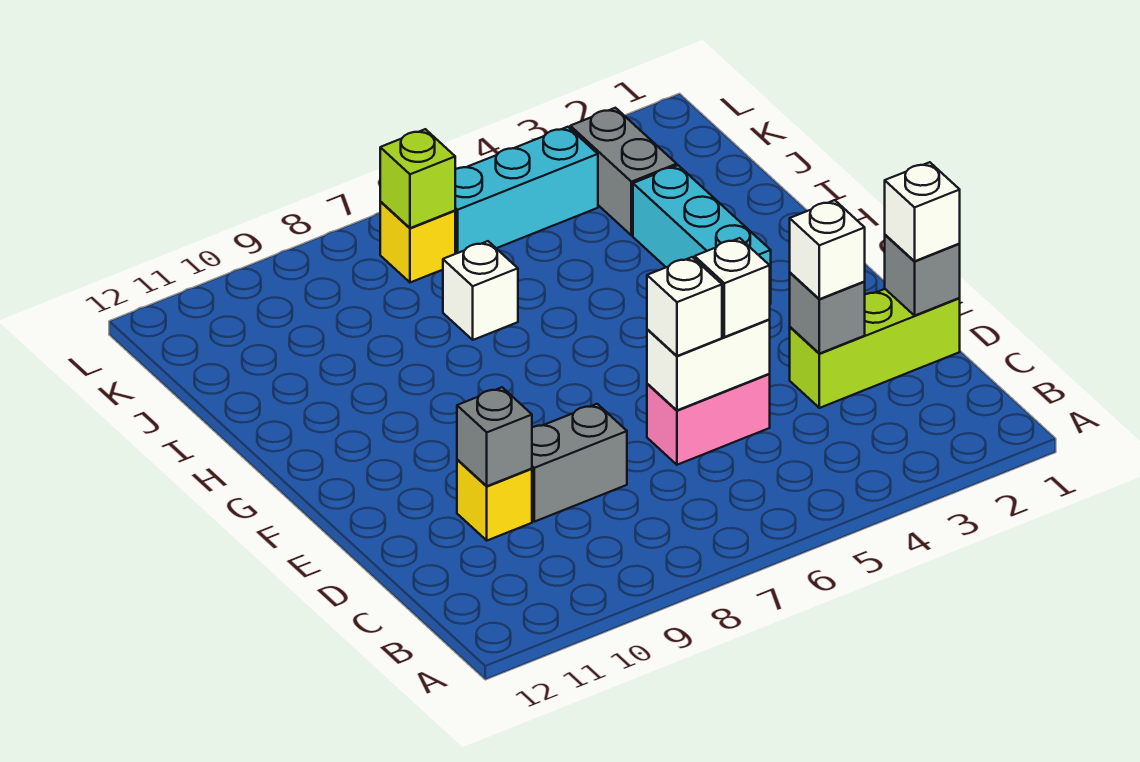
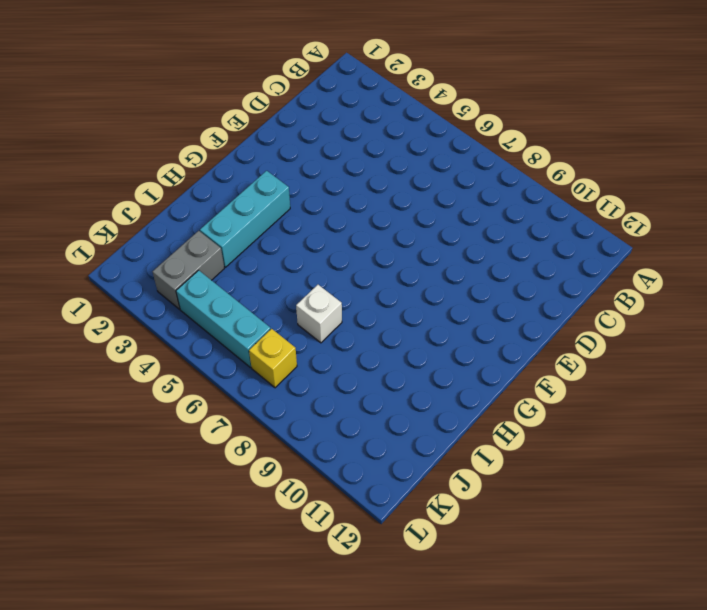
none -> lime brick D1:D3 level 1
none -> pink brick D5:D6 level 1
none -> grey brick D8:D9 level 1

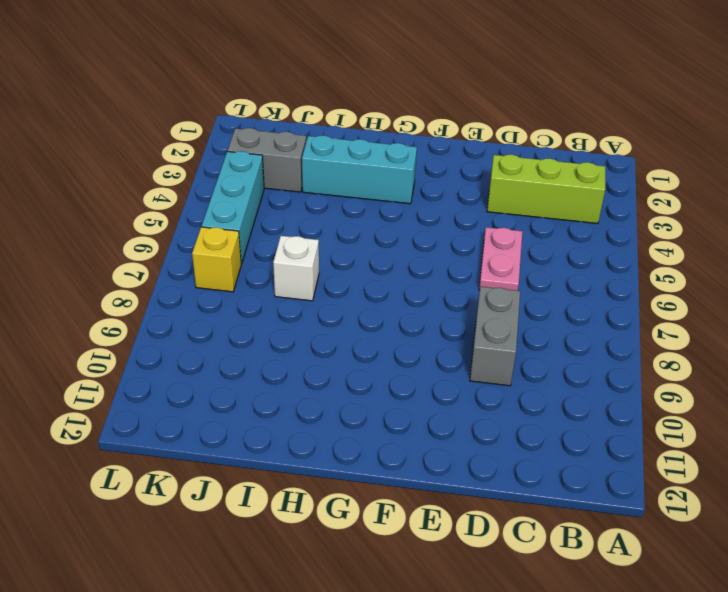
lime brick B3:D3 level 1 -> lime brick D1:D3 level 1
pink plate D5:D6 level 1 -> pink brick D5:D6 level 1
none -> yellow brick D10 level 1
none -> grey brick D1 level 2
none -> grey brick D3 level 2

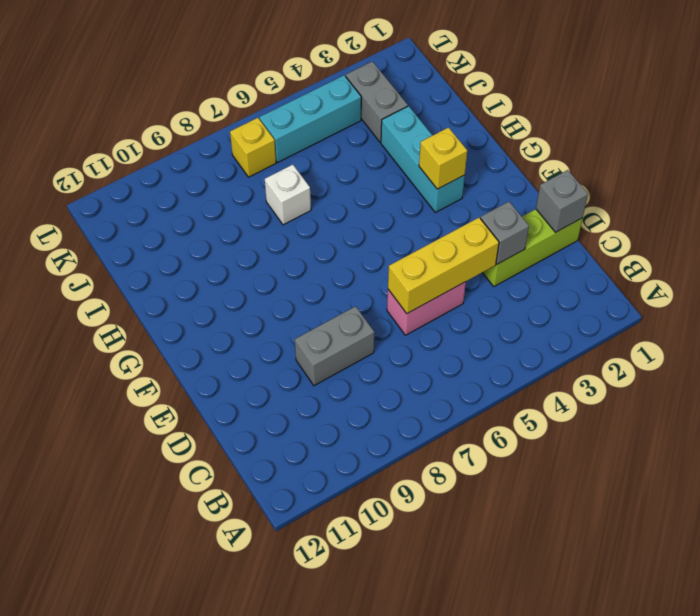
yellow brick D4:D6 level 2 -> white brick D5:D6 level 2
yellow brick G3 level 2 -> yellow brick D10 level 1
none -> grey brick D10 level 2
none -> lime brick K7 level 2
none -> white brick D1 level 3

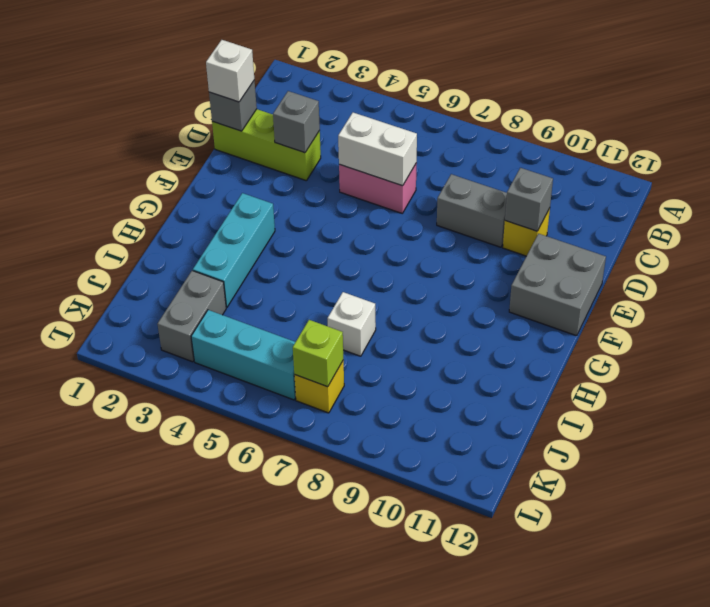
grey brick E11:F12 level 1 -> none
none -> white brick D3 level 3
none -> white brick D5 level 3
none -> white brick D6 level 3

